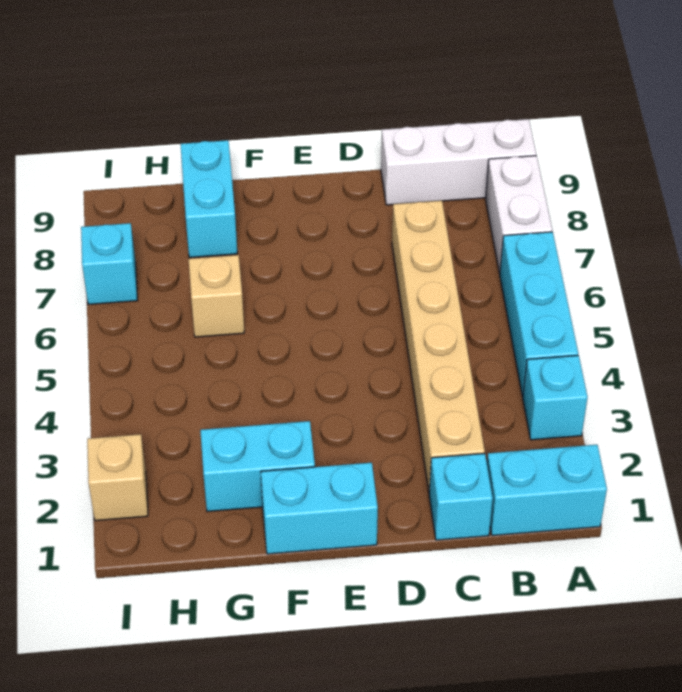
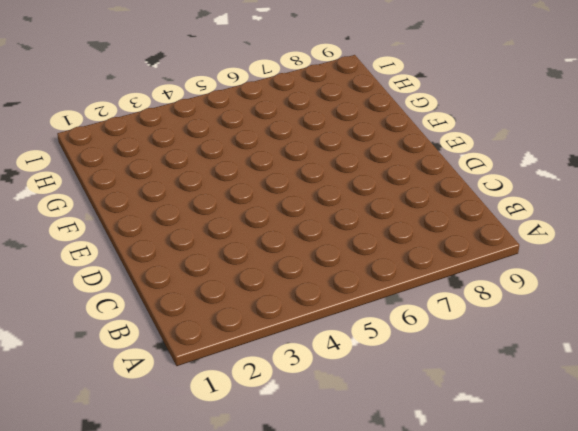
none -> cyan brick A1:B1 level 1
none -> cyan brick A3 level 1
none -> cyan brick A4:A6 level 1

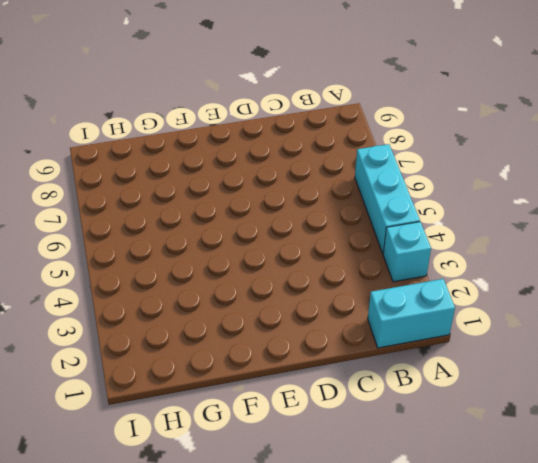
none -> white brick A7:A8 level 1
none -> white brick A9:C9 level 1
none -> cyan brick C1 level 1

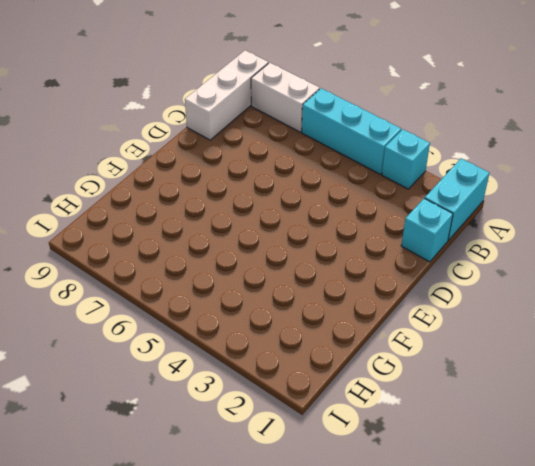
none -> tan brick C2:C7 level 1
none -> cyan brick E1:F1 level 1
none -> cyan brick F2:G2 level 1

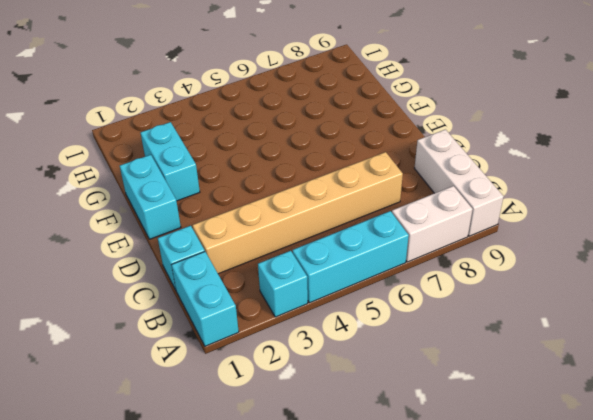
none -> tan brick G6 level 1
none -> cyan brick G8:G9 level 1
none -> tan brick I2 level 1

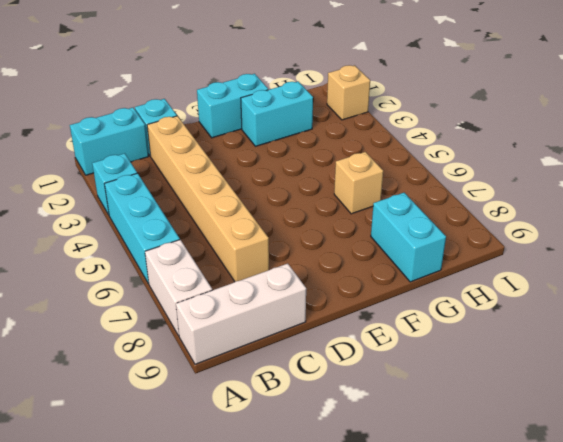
none -> cyan brick I7 level 1

